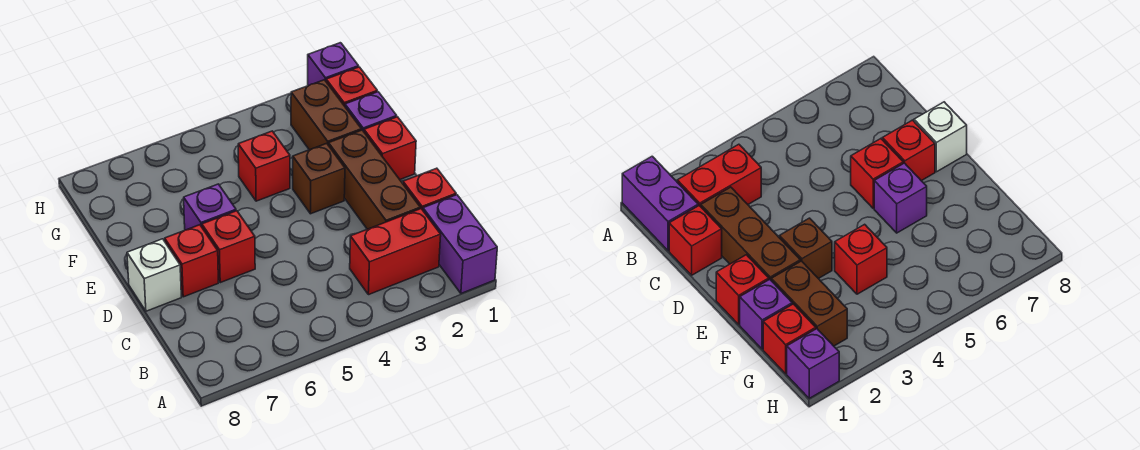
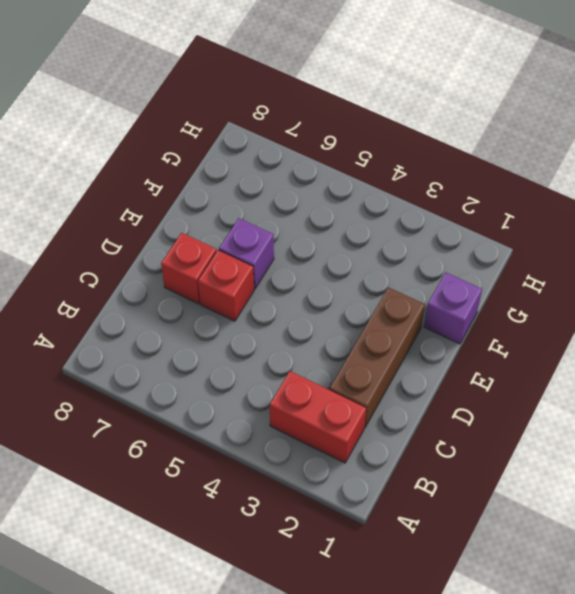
none -> purple brick A1:B1 level 1
none -> red brick C1 level 1
none -> white brick D8 level 1

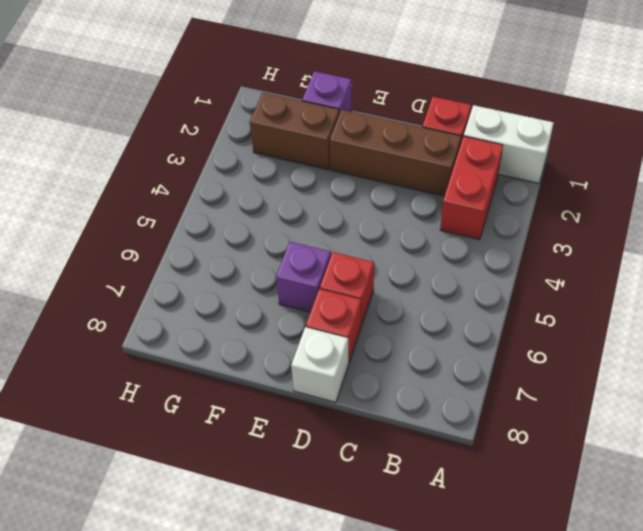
white brick A1:B1 level 1 -> purple brick A1:B1 level 1
none -> red brick E1 level 1
none -> brown brick E3 level 1
none -> red brick F4 level 1

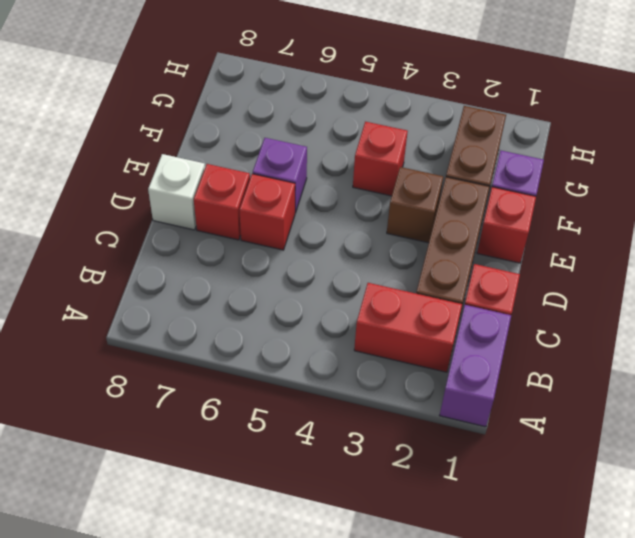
none -> red brick G1 level 1
none -> purple brick H1 level 1

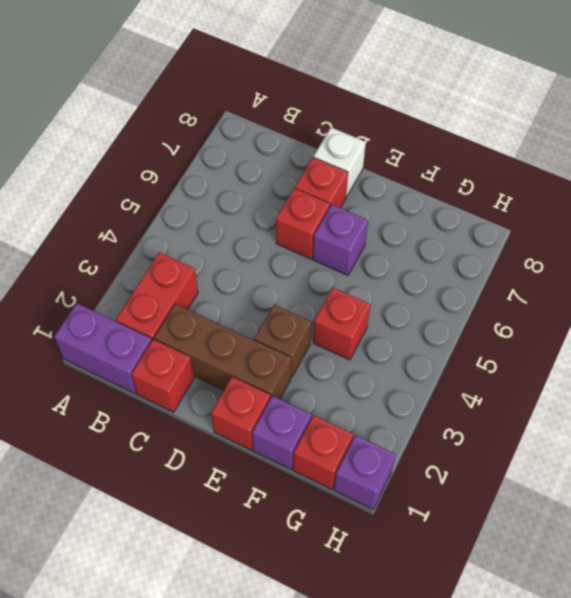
none -> brown brick F2:G2 level 1

